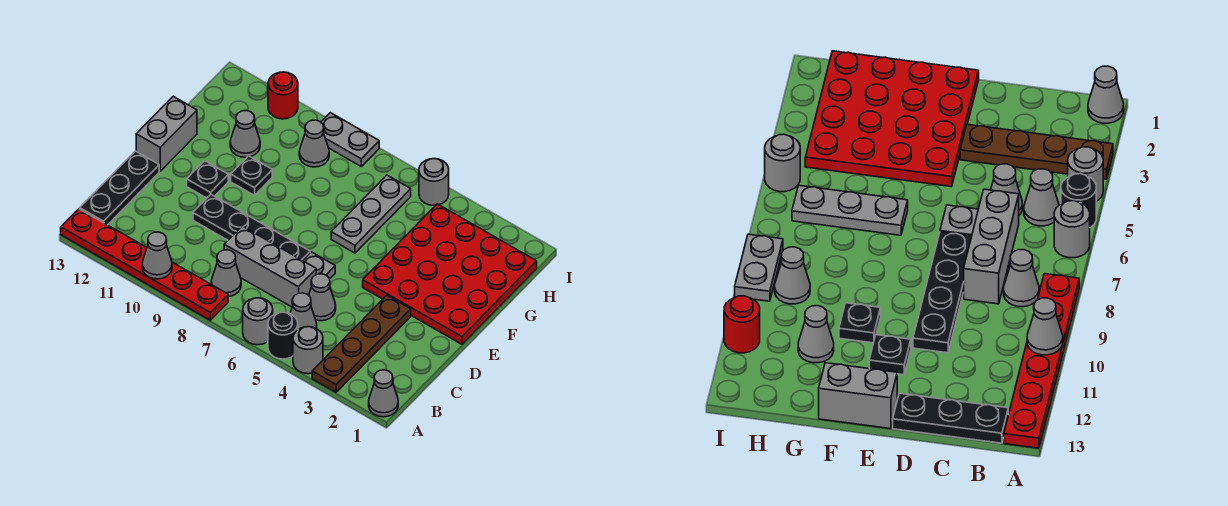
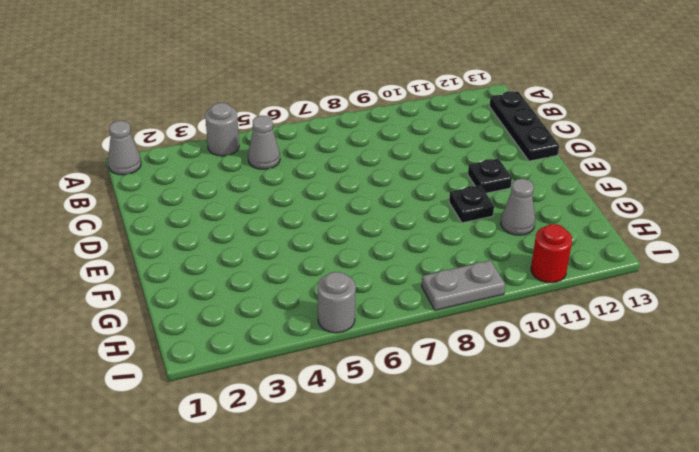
none -> brown plate A3:D3 level 1
none -> black round brick A5 level 1
none -> grey round brick A6 level 1

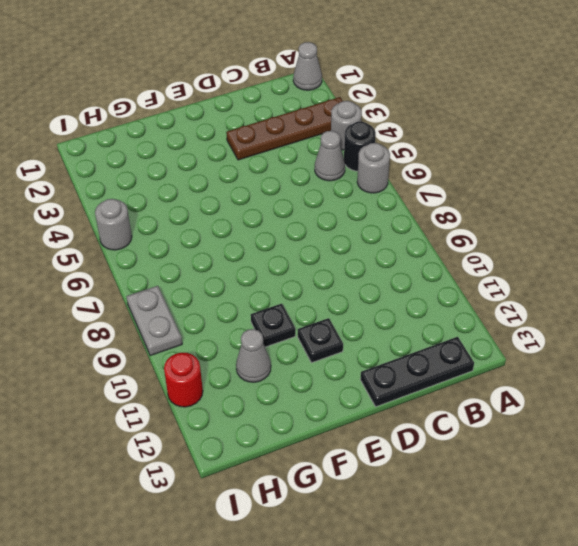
none -> red plate A8:A13 level 1
none -> grey cone B8 level 1
none -> grey cone C5 level 1

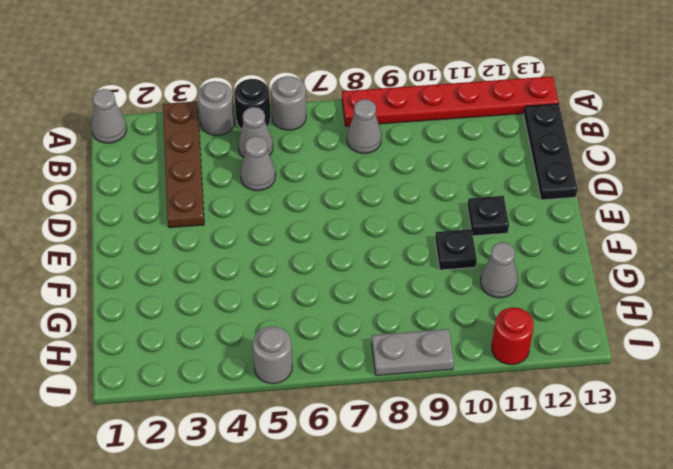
none -> grey brick C6:C8 level 1
none -> grey plate D6 level 1
none -> black plate D7:D10 level 1

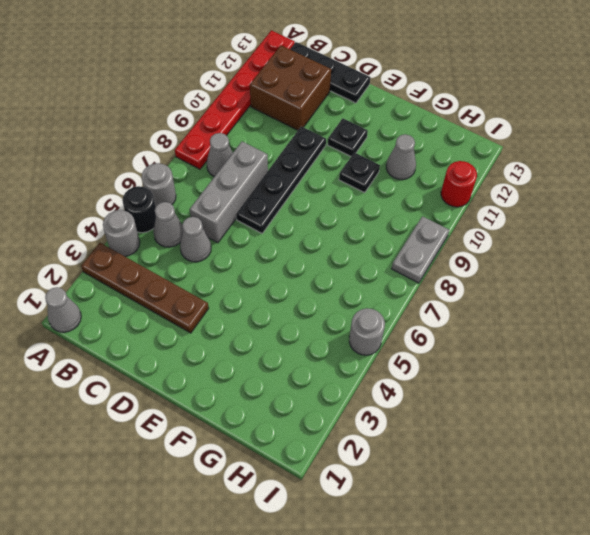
brown brick B11:C12 level 1 -> none
none -> grey plate D6 level 1
none -> red plate E1:H4 level 1
none -> grey brick E13:F13 level 1

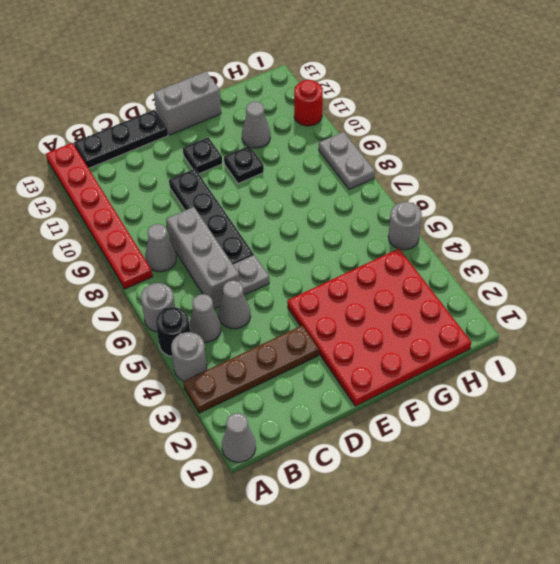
none -> grey plate F6:H6 level 1
none -> grey cone H9 level 1
none -> grey cone A10 level 2

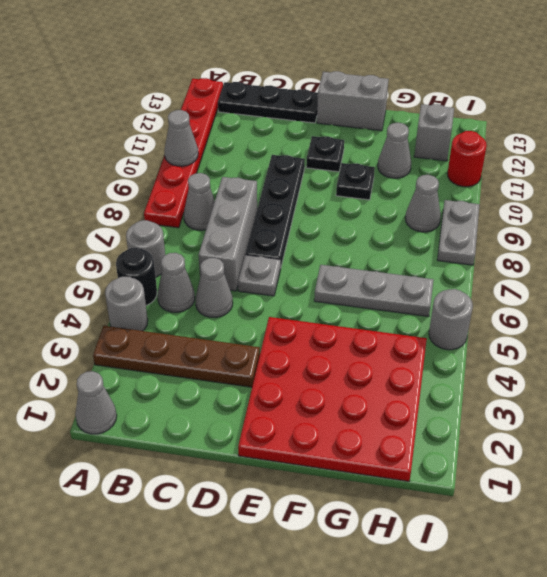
grey brick H12 level 1 -> none

